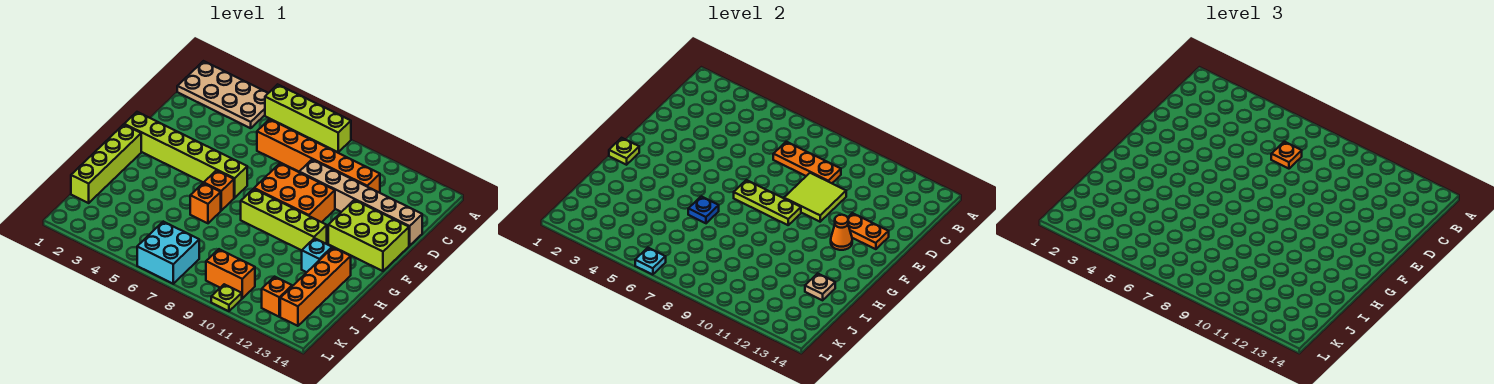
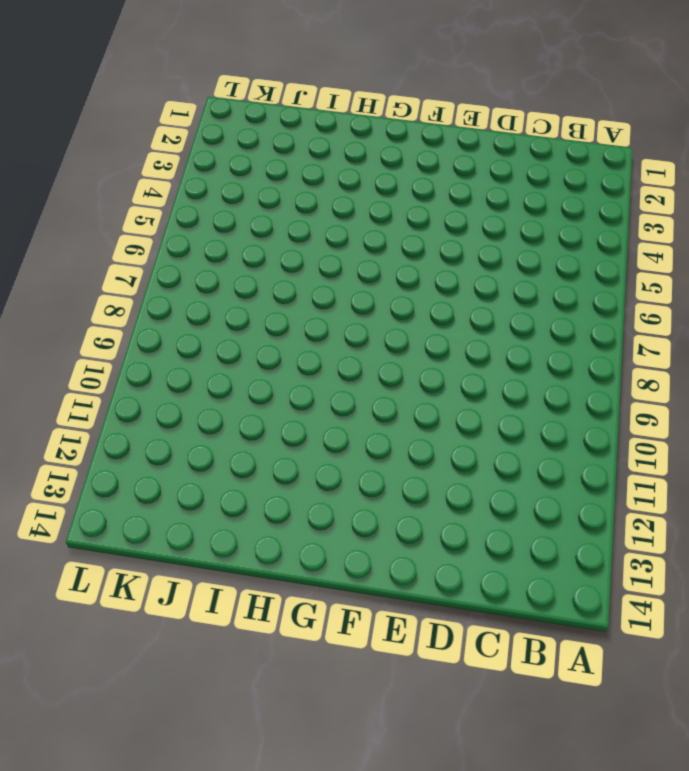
none -> tan plate A1:B4 level 1
none -> lime brick A5:A8 level 1
none -> orange brick C6:C11 level 1

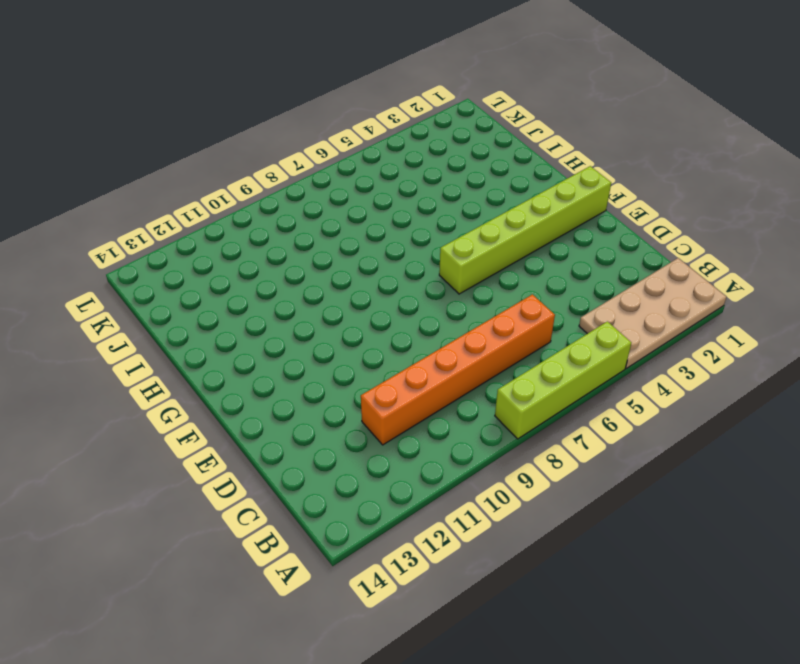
none -> tan brick D9:D14 level 1
none -> orange brick E8:F10 level 1
none -> lime brick E12:F14 level 1

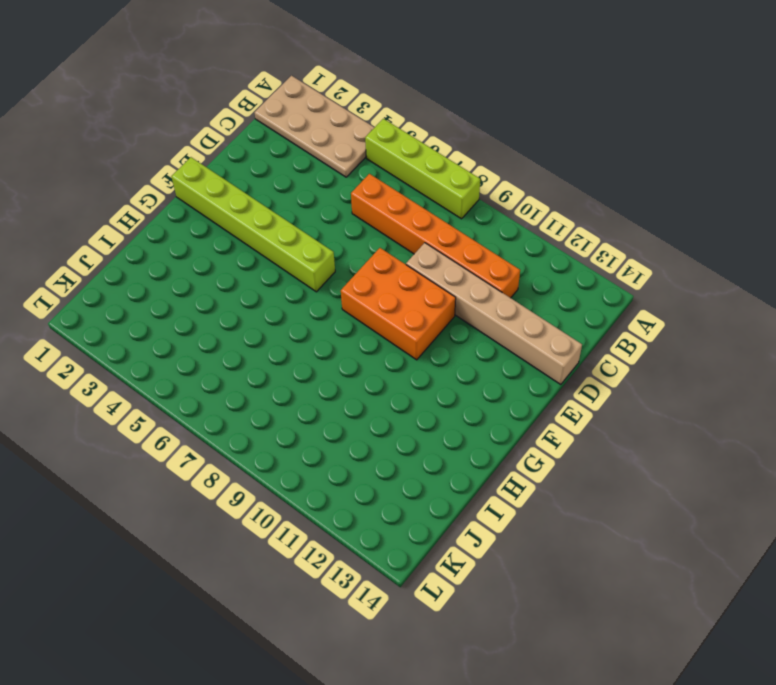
none -> lime brick E12:F14 level 1
none -> lime brick G1:J1 level 1
none -> orange brick G6 level 1

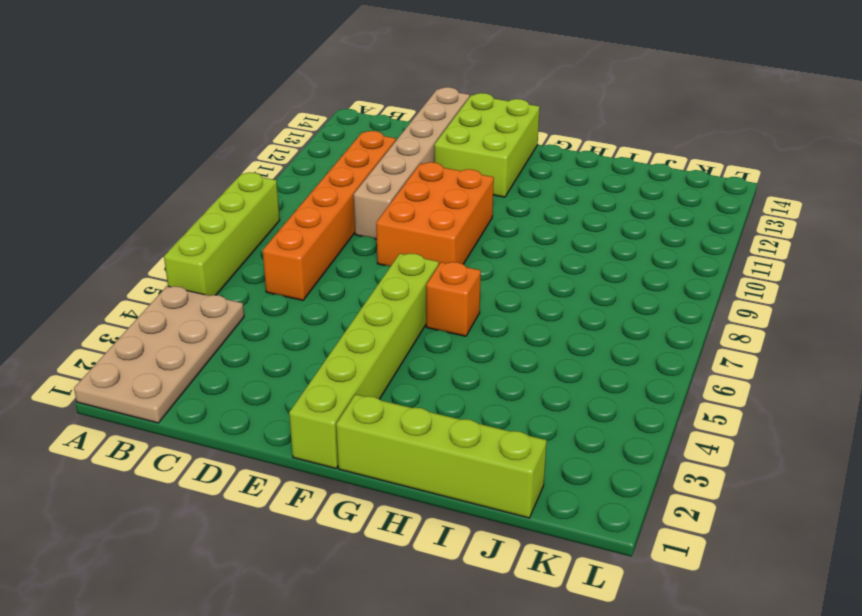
none -> lime brick G8:G11 level 1
none -> orange brick H6 level 1
none -> cyan brick H12 level 1

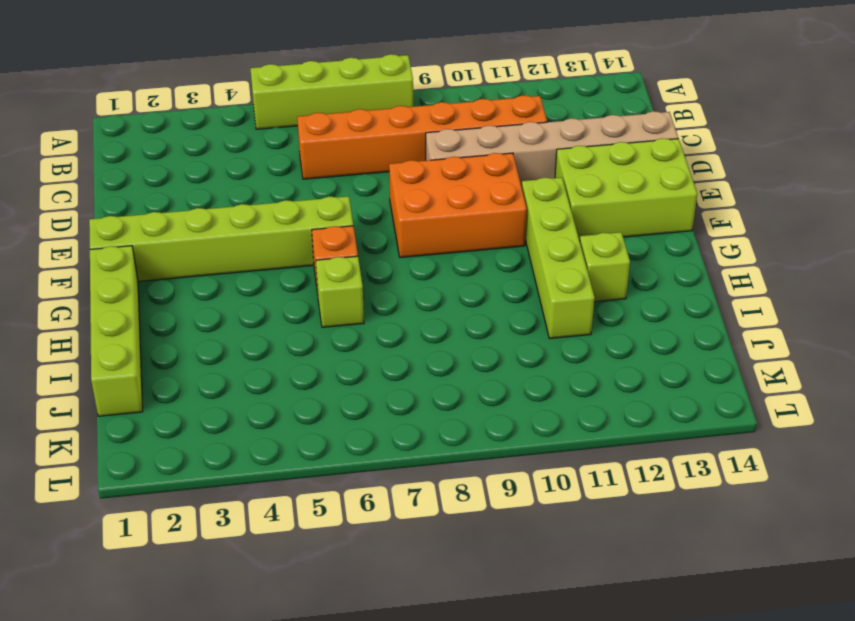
lime brick F11:I11 level 1 -> lime brick G8:G11 level 1
lime brick H6 level 1 -> orange brick H6 level 1
lime brick H12 level 1 -> cyan brick H12 level 1
none -> tan plate A1:B4 level 1
none -> orange brick H13:K13 level 1
none -> cyan brick K6:L7 level 1

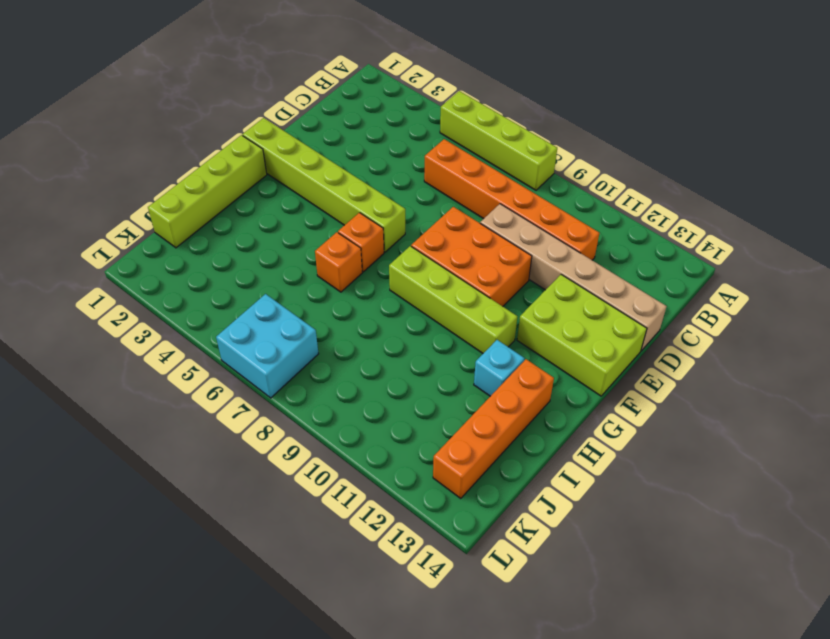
none -> tan plate A1:B4 level 1
none -> orange brick K9:K10 level 1
none -> orange brick K12 level 1

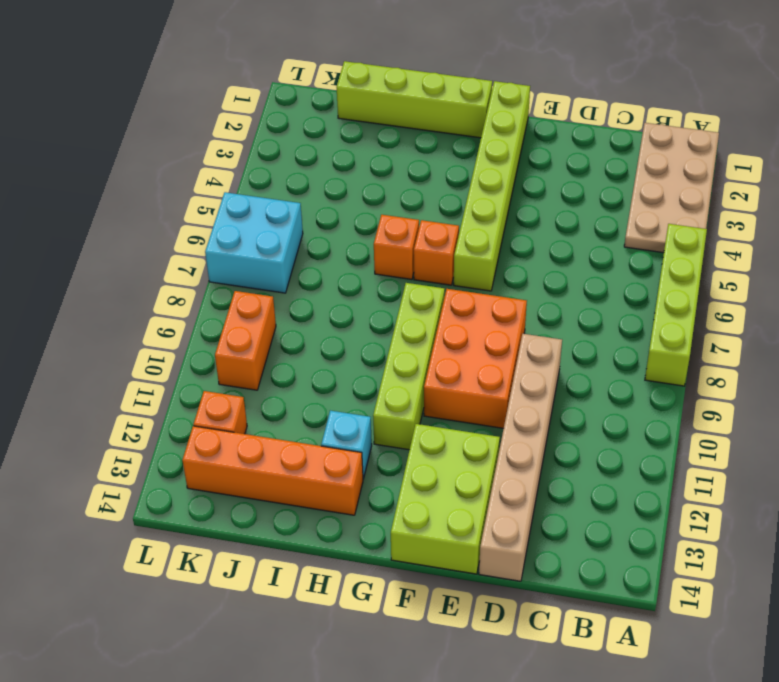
none -> orange brick C6:C11 level 1
none -> lime plate L10 level 1
none -> orange plate C7:C9 level 2

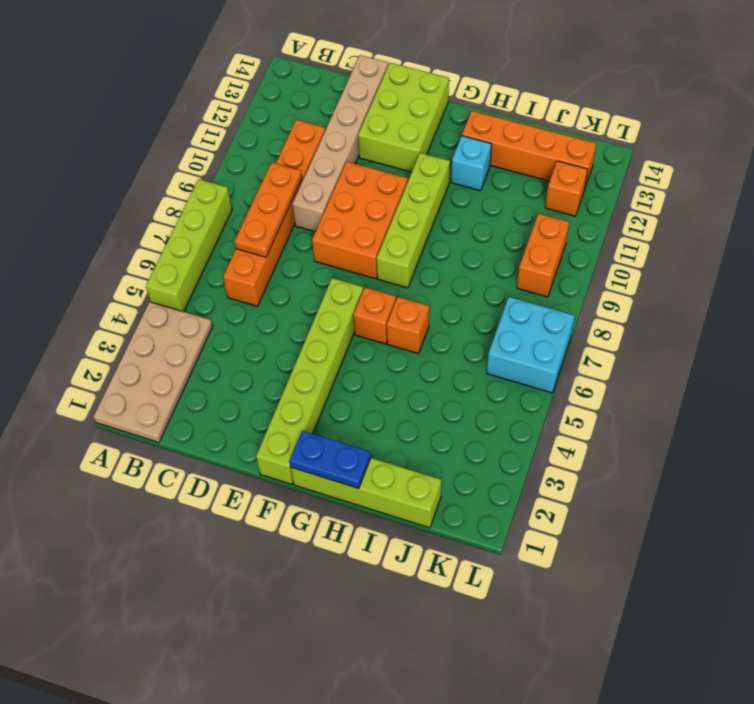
blue plate G1:H1 level 2 -> lime plate G1 level 2
none -> lime plate L10 level 1
none -> lime tile D9:E10 level 2
none -> orange plate E12:E13 level 2

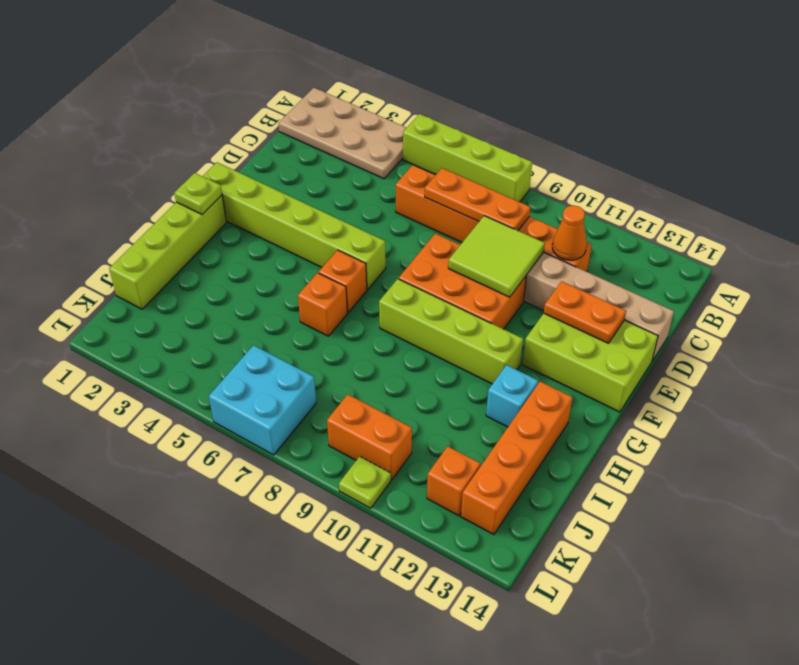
orange cone C11 level 2 -> orange cone F12 level 2
none -> lime plate F7:F9 level 2
none -> blue plate H6 level 2
none -> tan plate I13 level 2

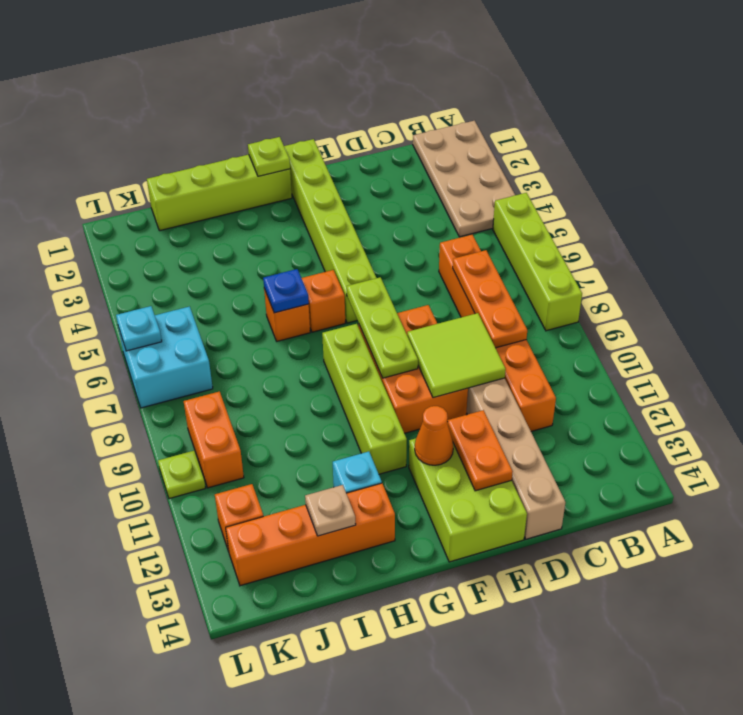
none -> orange plate C7 level 3

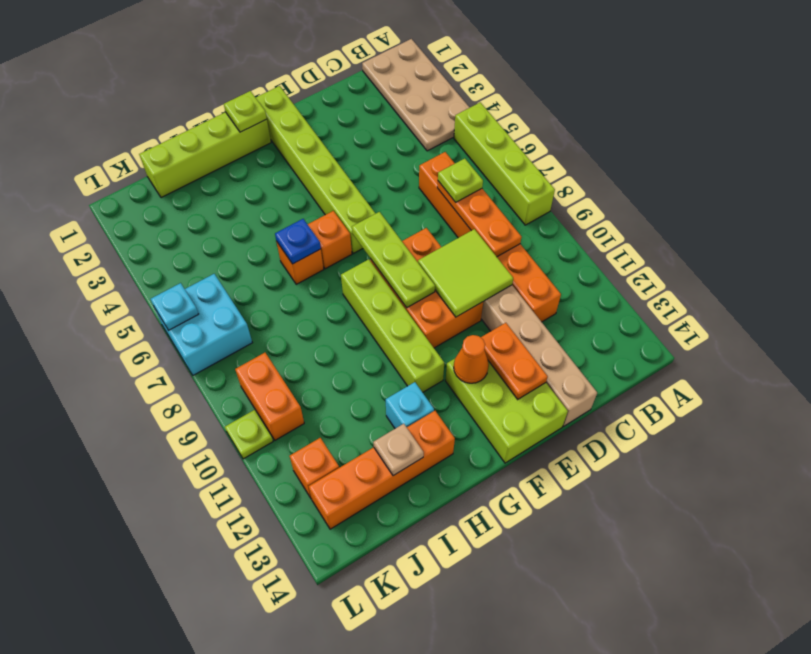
lime plate C7 level 3 -> orange plate C7 level 3

